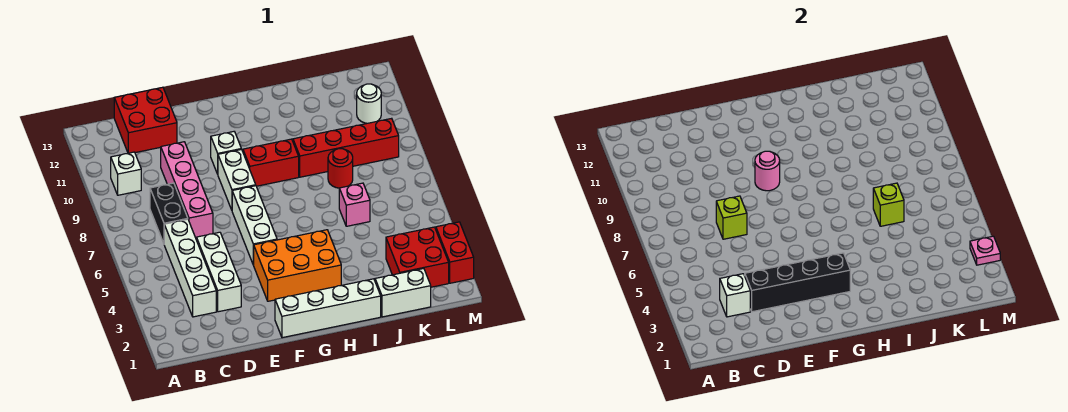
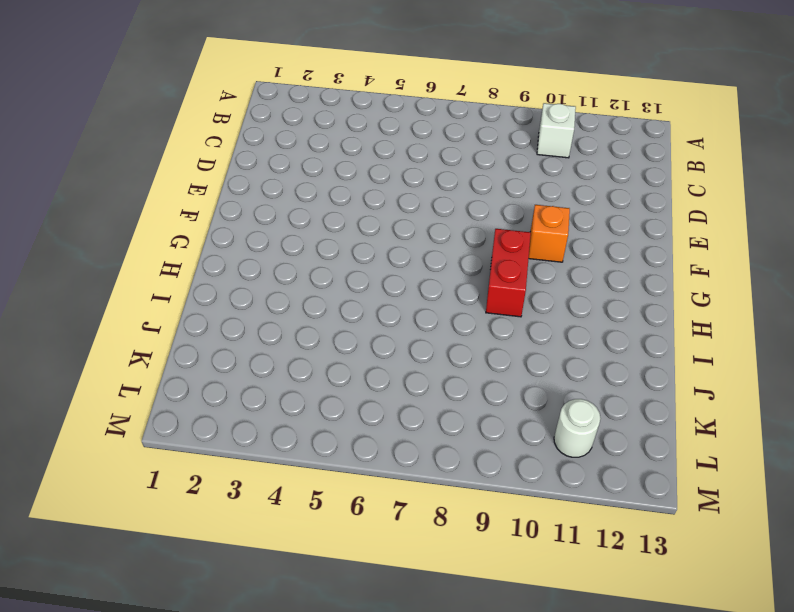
orange brick F10 level 1 -> white brick F10 level 1
none -> white brick C3:C6 level 1
none -> black brick C7:C8 level 1
none -> red brick C12:D13 level 1

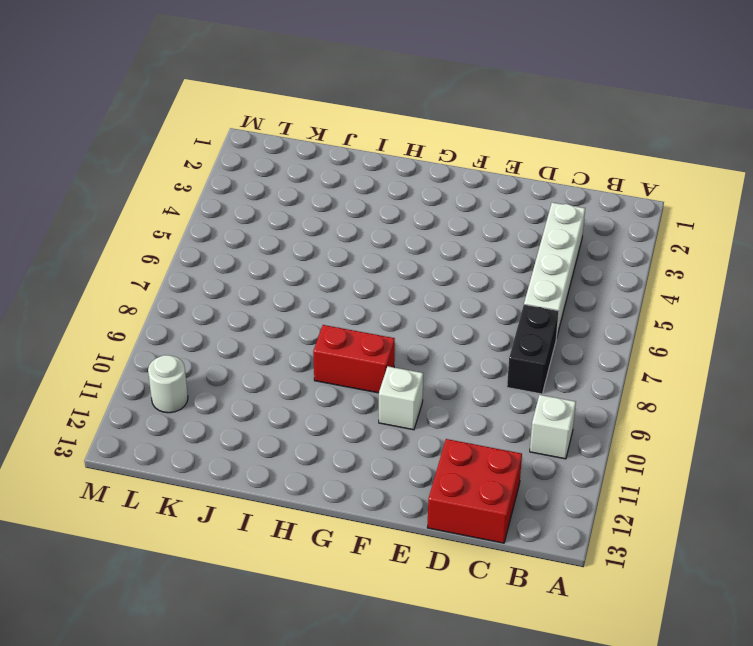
none -> white brick D3:D5 level 1
none -> pink brick D7:D10 level 1
none -> white brick F1:I1 level 1

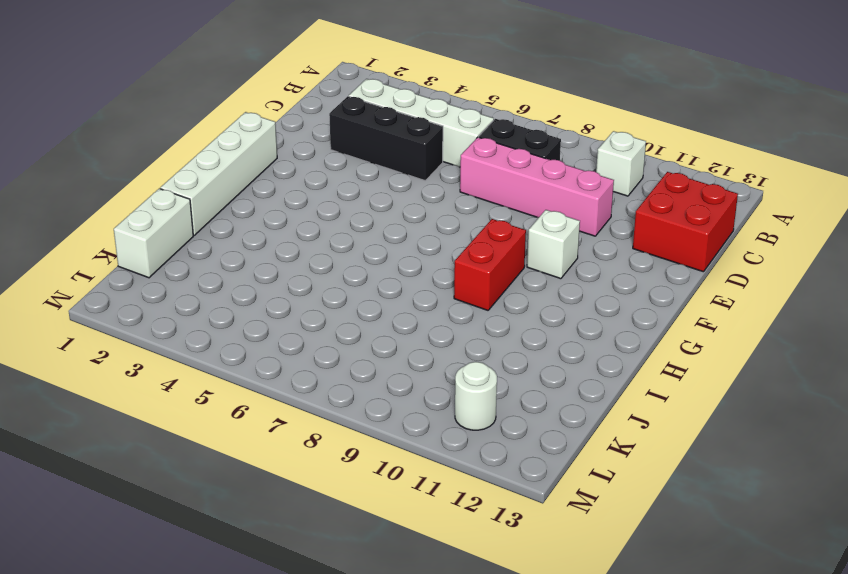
black brick D3:D5 level 1 -> white brick D3:D5 level 1
none -> orange brick F3:H4 level 1
none -> white brick F5:F7 level 1
none -> white brick F8:F9 level 1

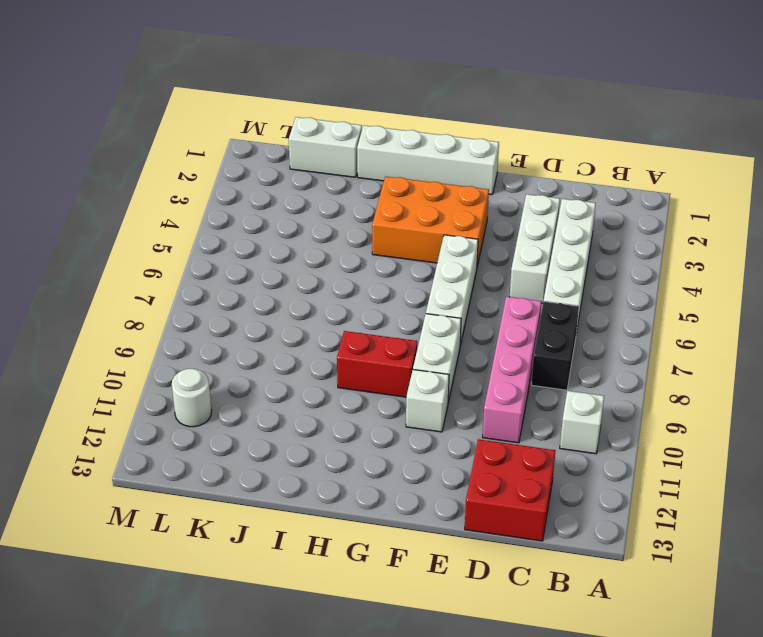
none -> red brick I9:L9 level 1
none -> pink brick J6 level 1
none -> red round brick J8 level 1

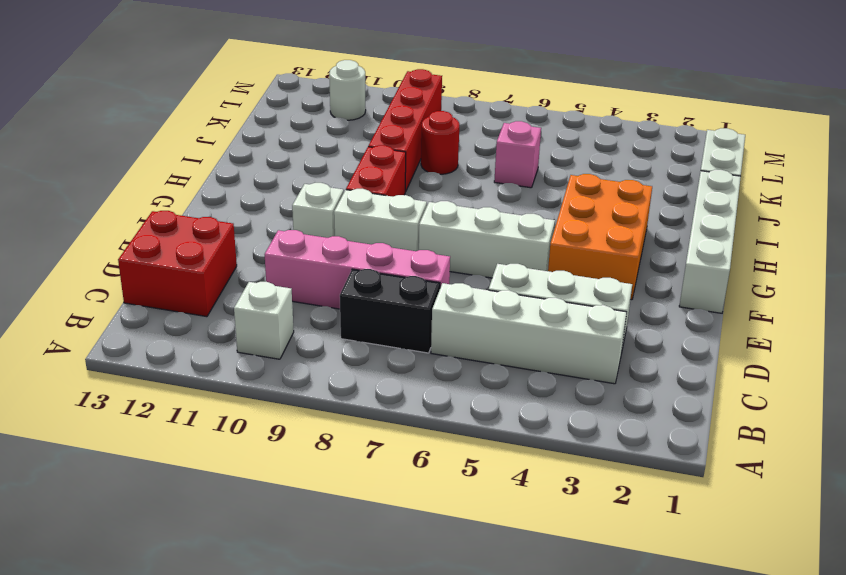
none -> red brick K2:L3 level 1
none -> red brick M2:M3 level 1
none -> white brick C3 level 2

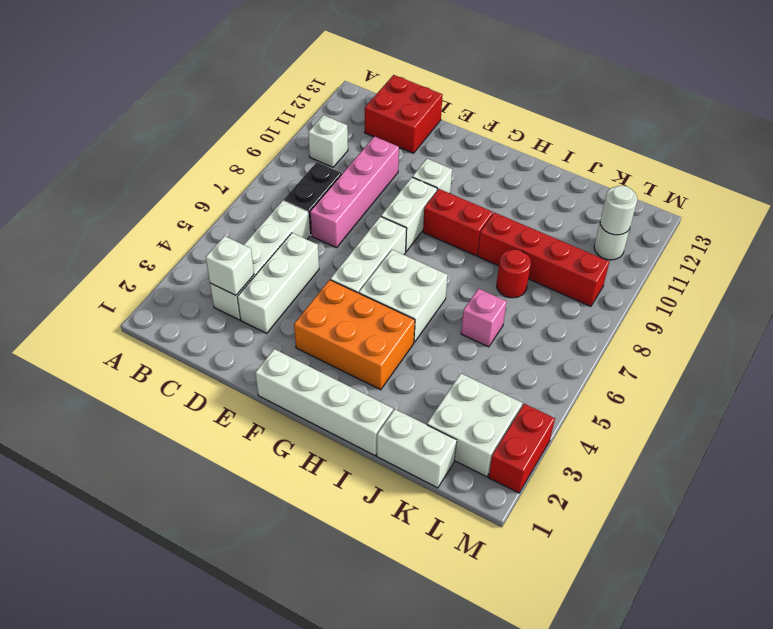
white brick G5:H6 level 1 -> none
white brick K2:L3 level 1 -> red brick K2:L3 level 1
white round brick L11 level 2 -> none
none -> black brick D3:G3 level 2
none -> lime brick D7 level 2
none -> pink round brick F9 level 2

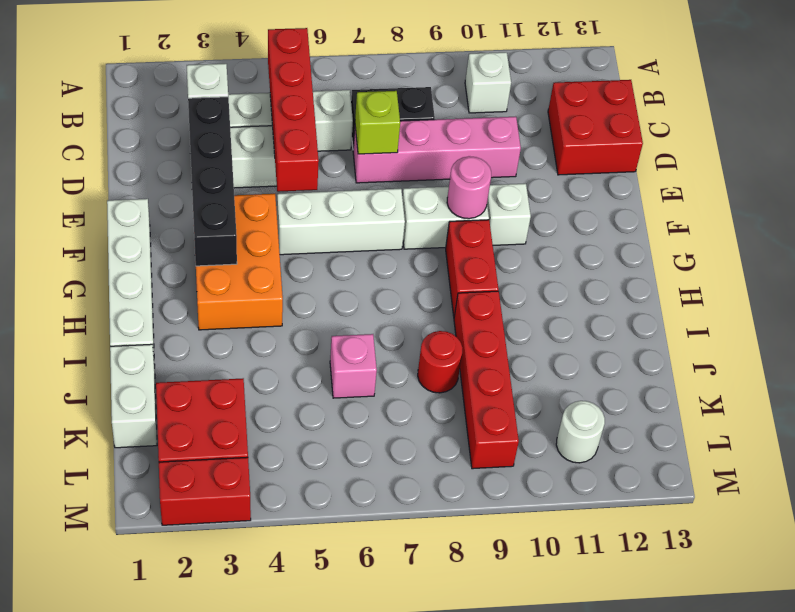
red brick B5:E5 level 2 -> none
none -> lime brick J6 level 2
none -> pink plate M3 level 2

